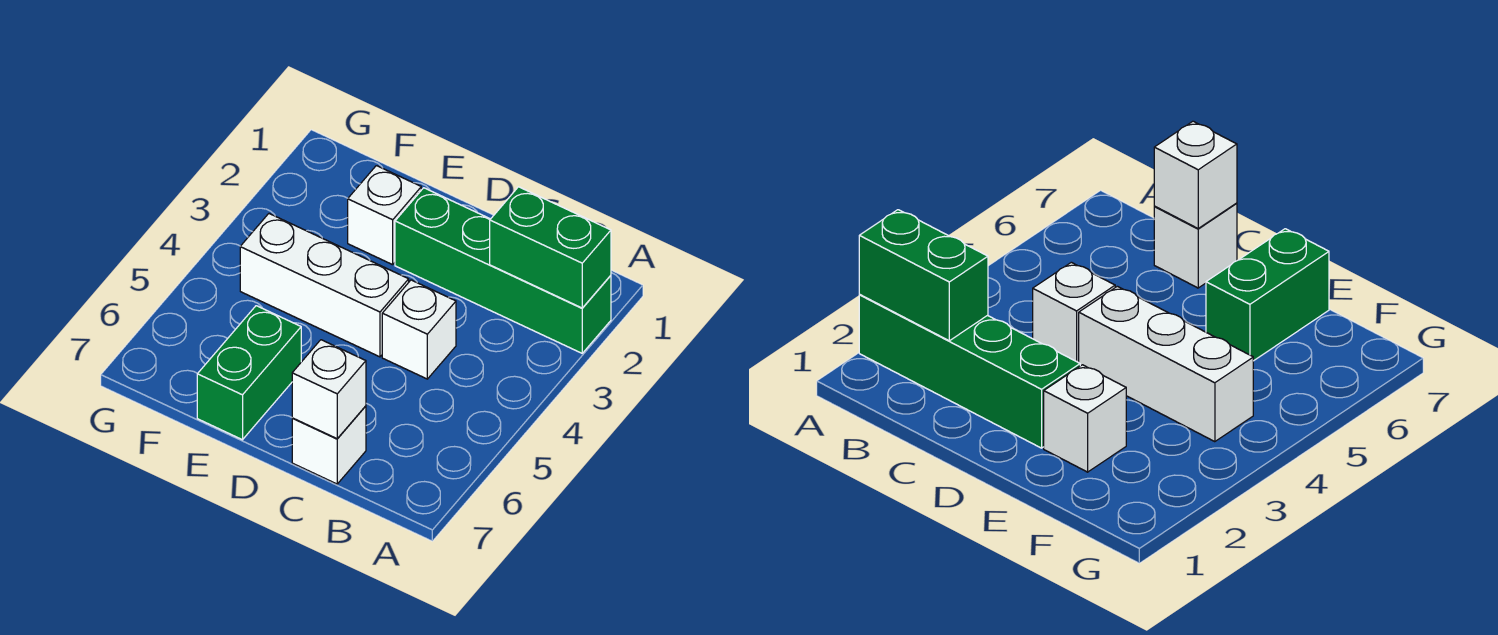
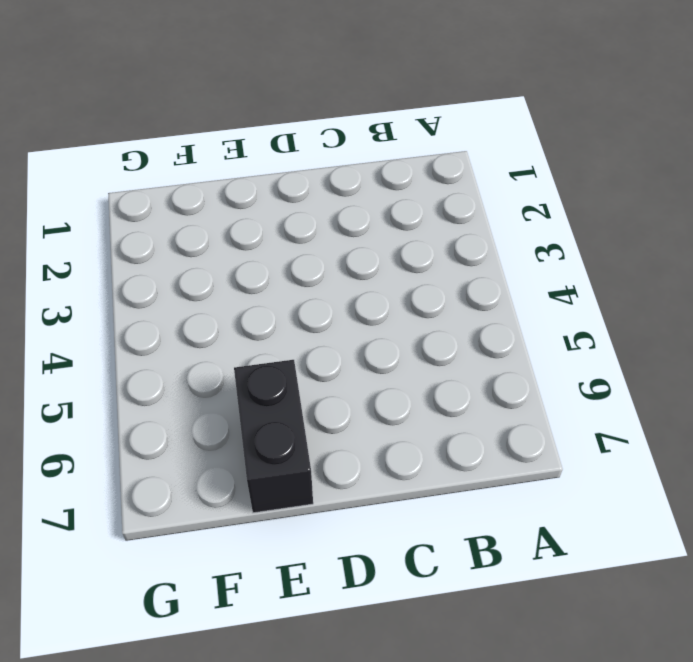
black brick E6:E7 level 1 -> green brick E6:E7 level 1
none -> green brick A2:D2 level 1
none -> white brick C4 level 1

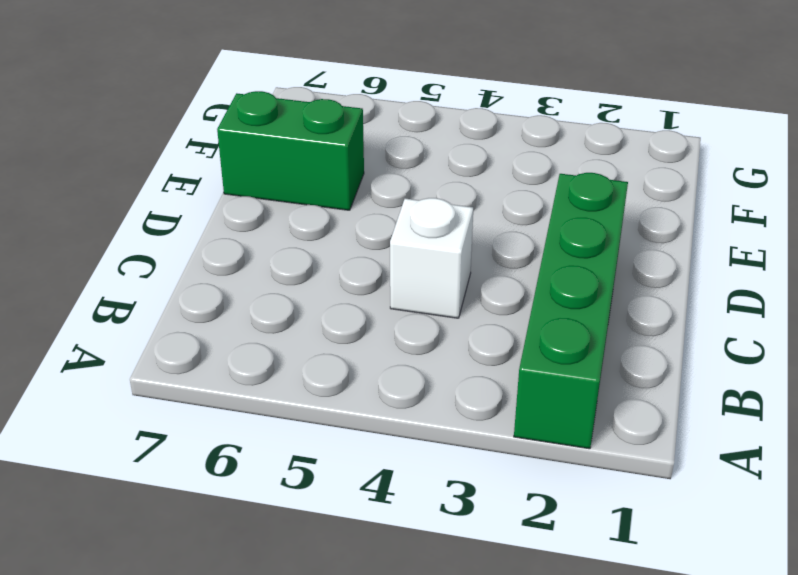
none -> white brick C7 level 1
none -> white brick D4:F4 level 1

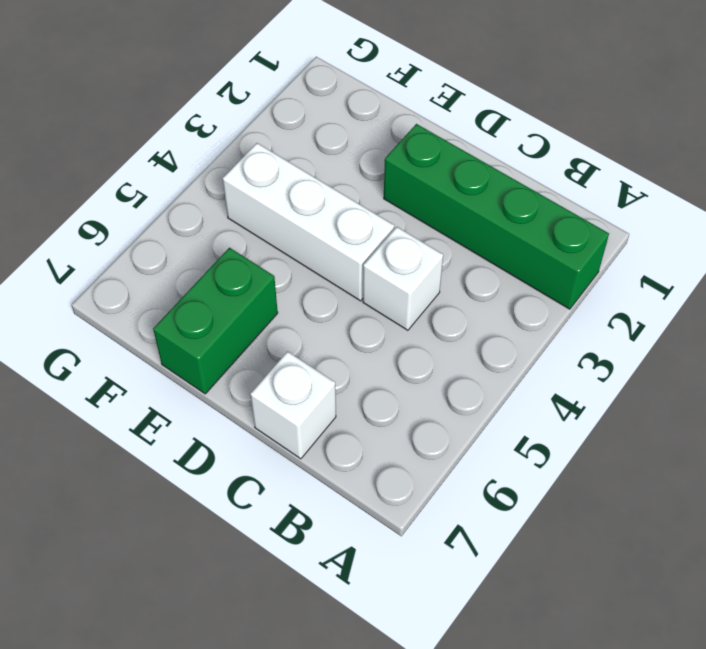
none -> white brick E2 level 1
none -> green brick A2:B2 level 2

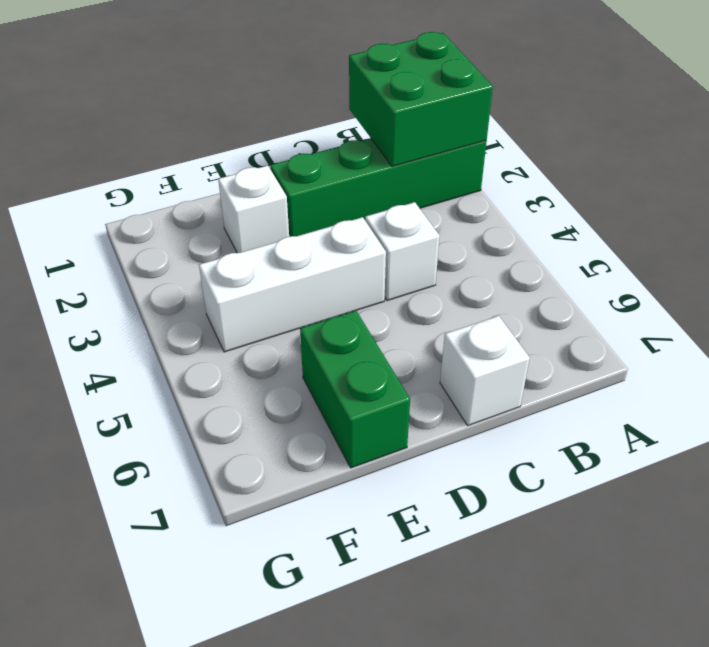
green brick A1:B2 level 2 -> green brick A2:B2 level 2
none -> white brick C7 level 2

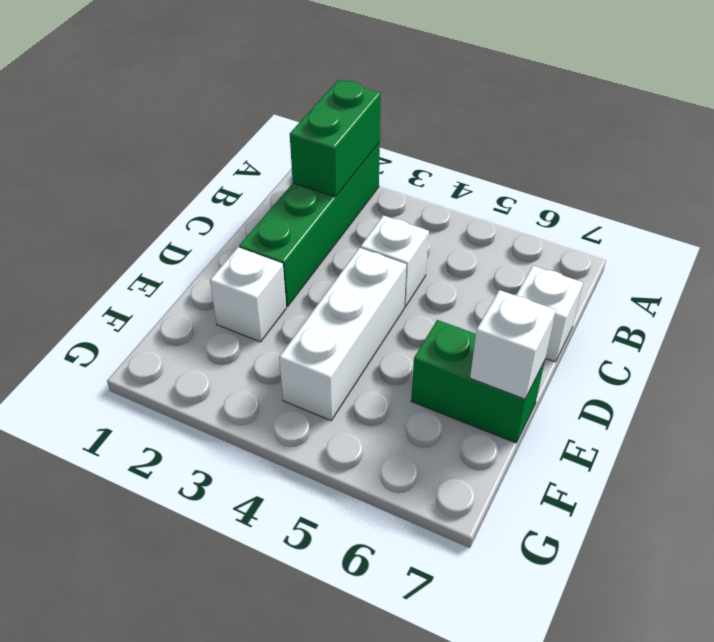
white brick E7 level 2 -> white brick C7 level 2

